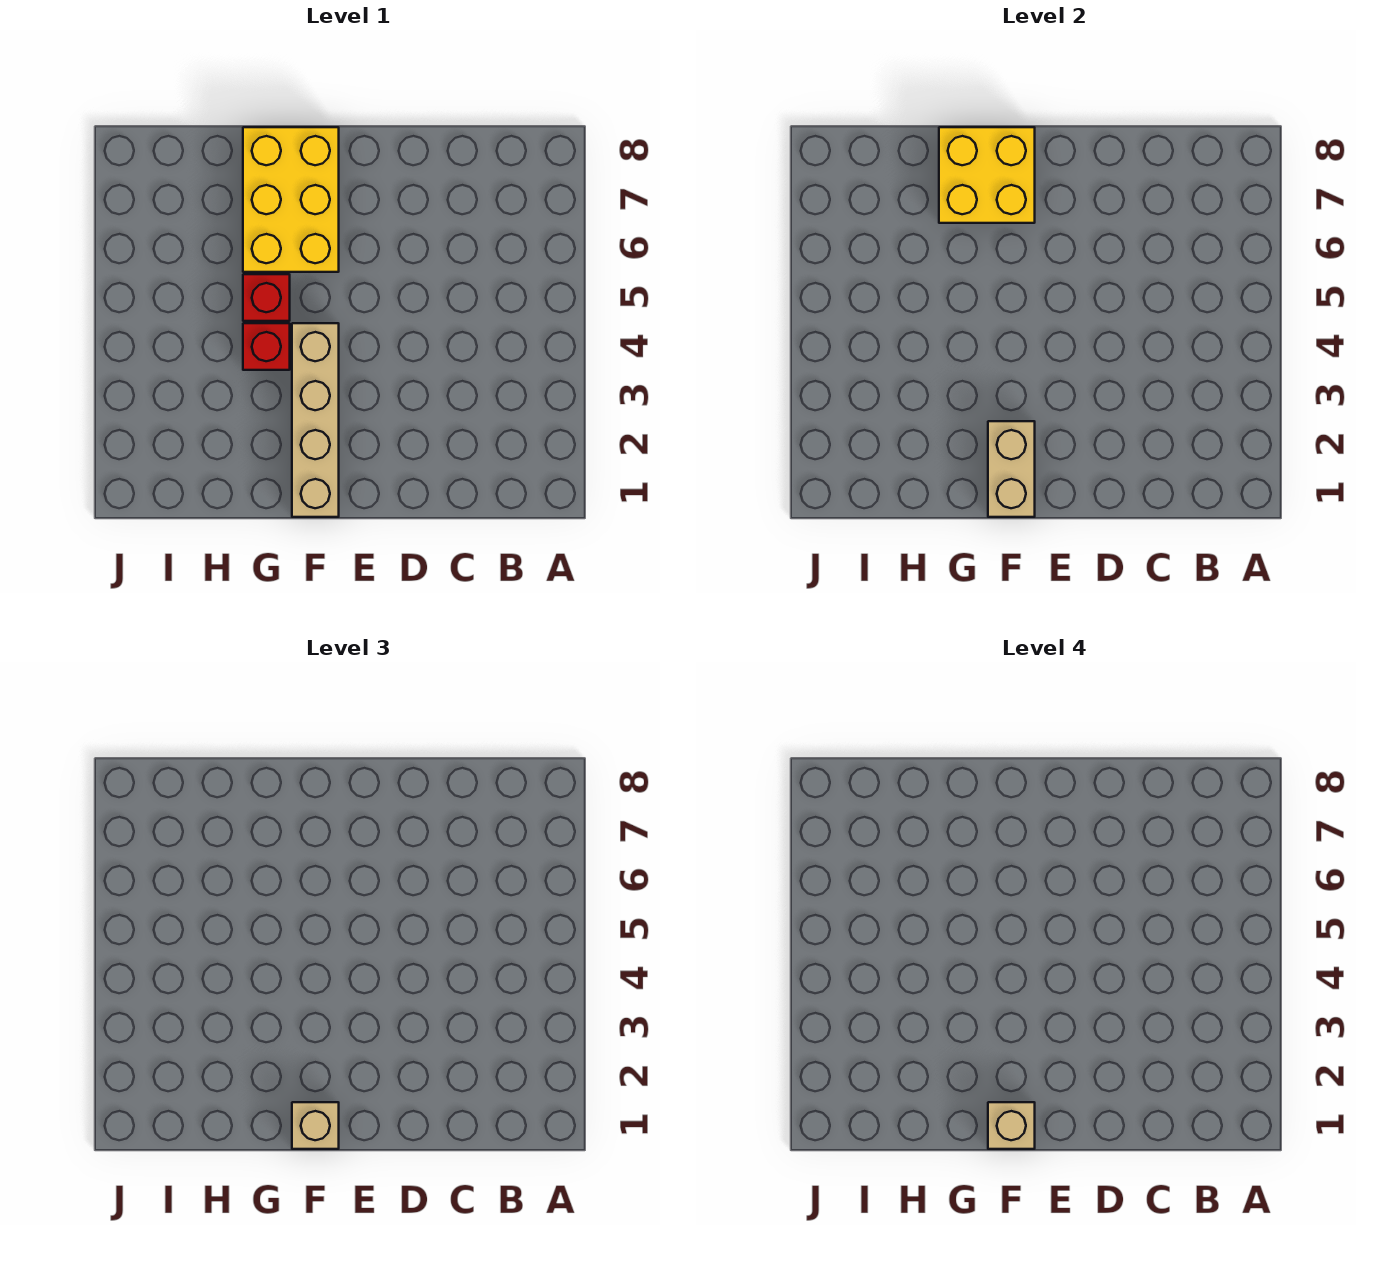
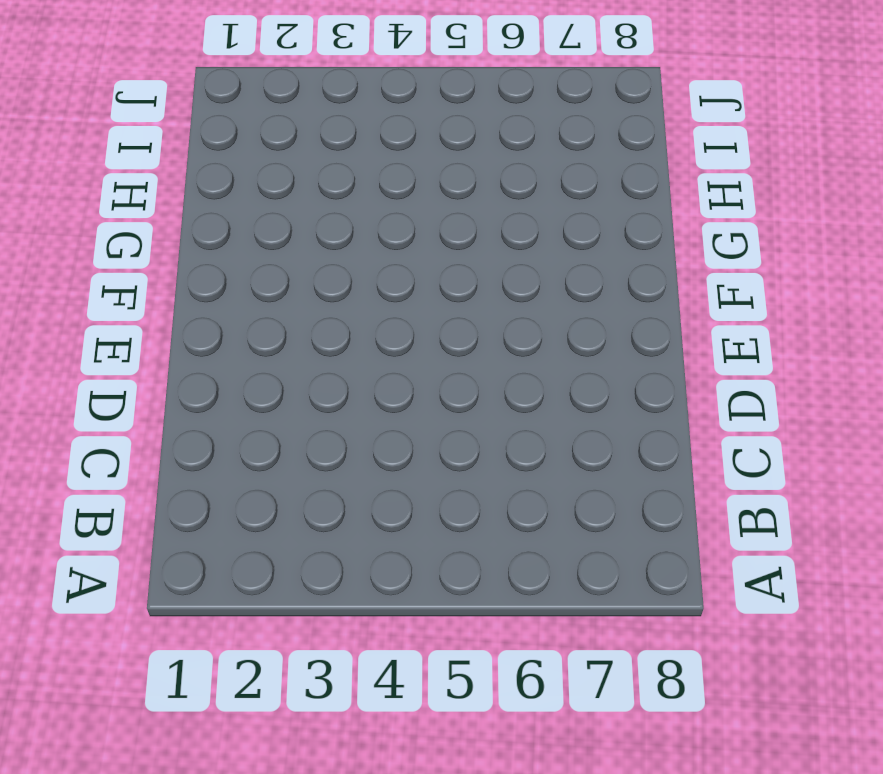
none -> tan brick F1:F4 level 1
none -> yellow brick F6:G8 level 1

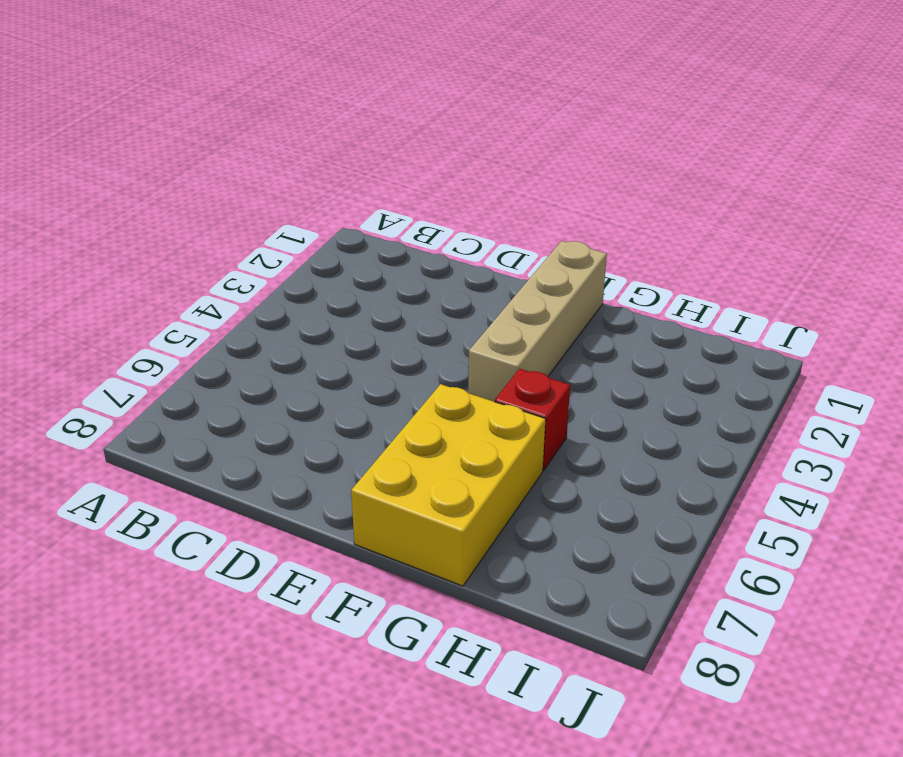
none -> red brick G4 level 1
none -> tan brick F1:F2 level 2

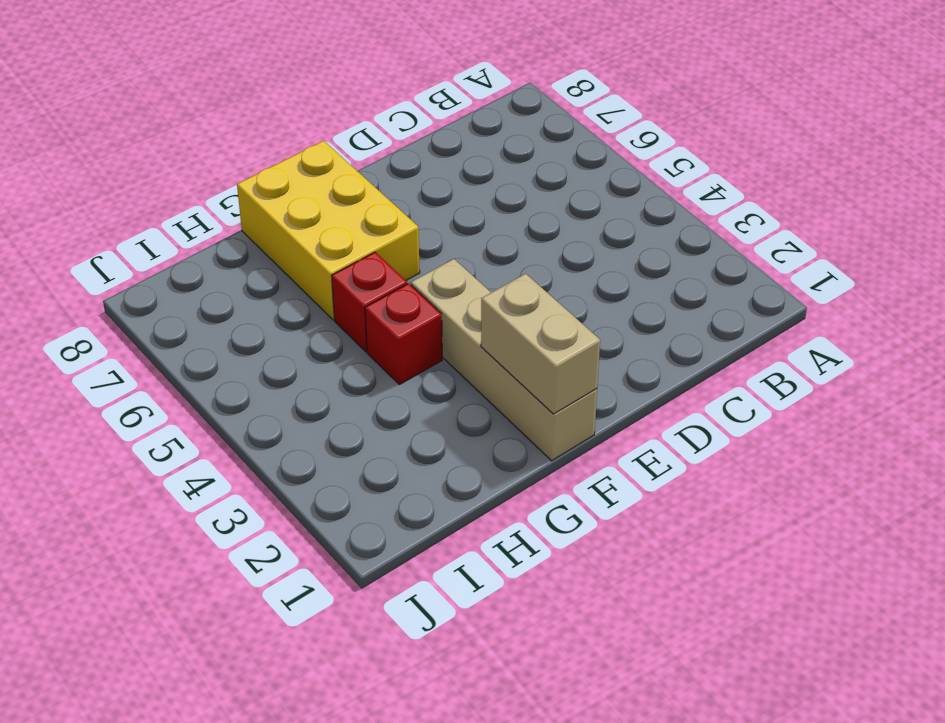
none -> yellow brick F7:G8 level 2
none -> tan brick F1 level 3

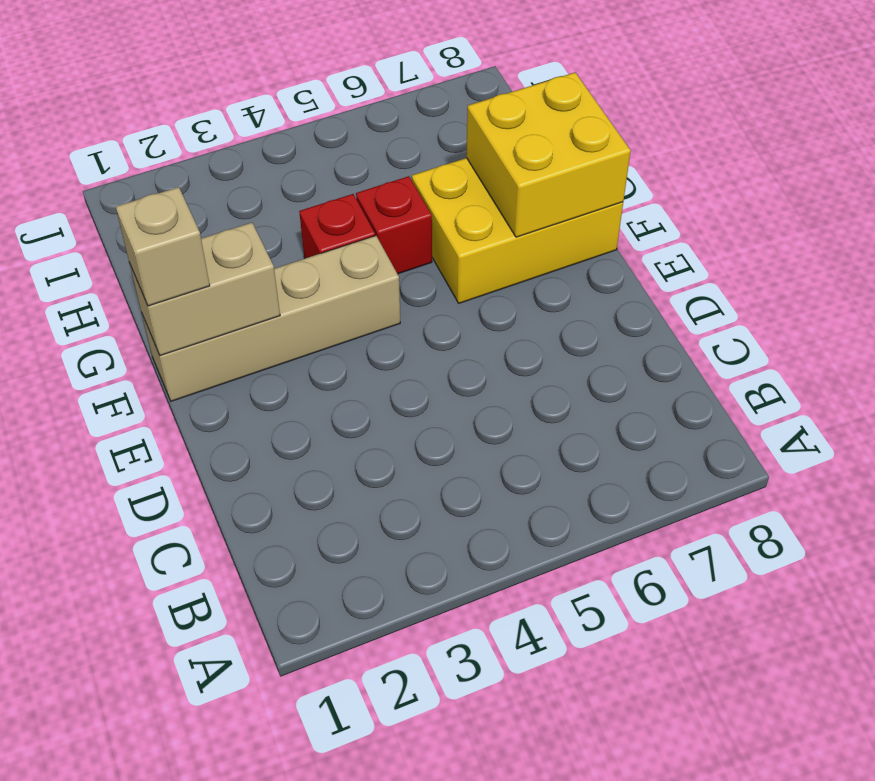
none -> tan brick F1 level 4

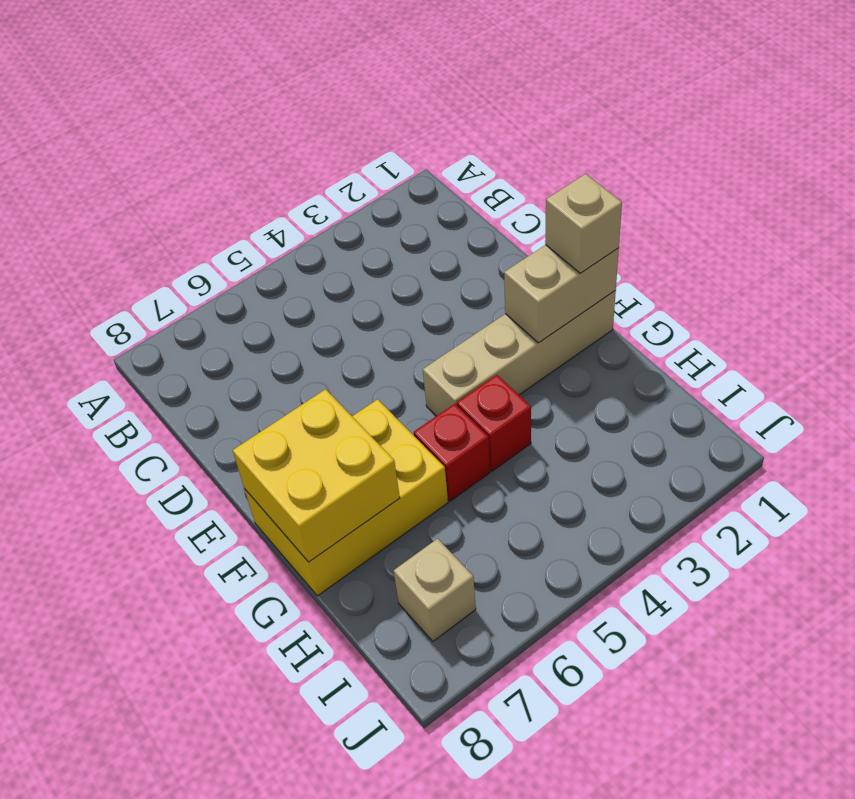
tan brick I7 level 1 -> tan brick F1 level 4

